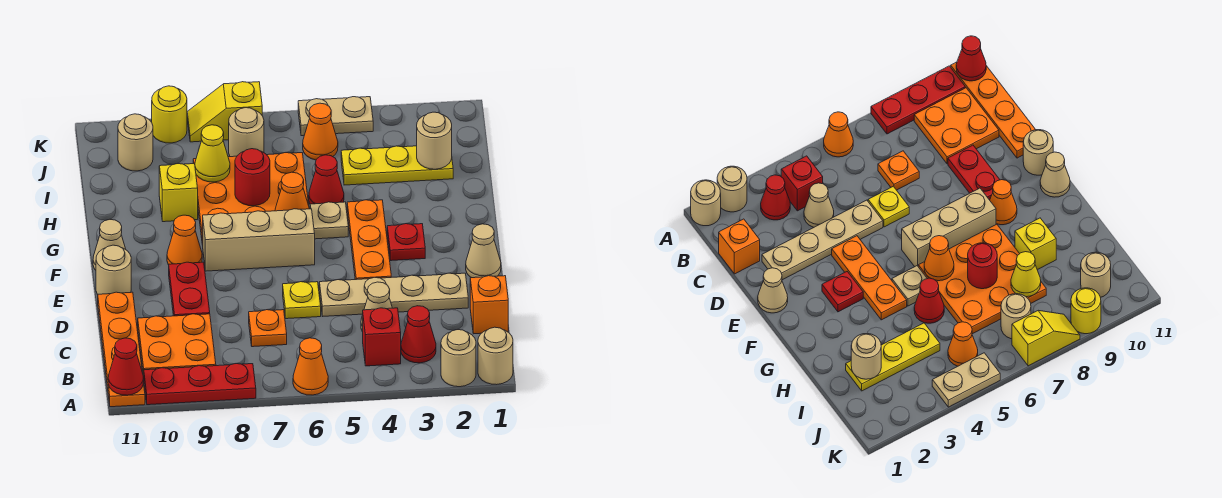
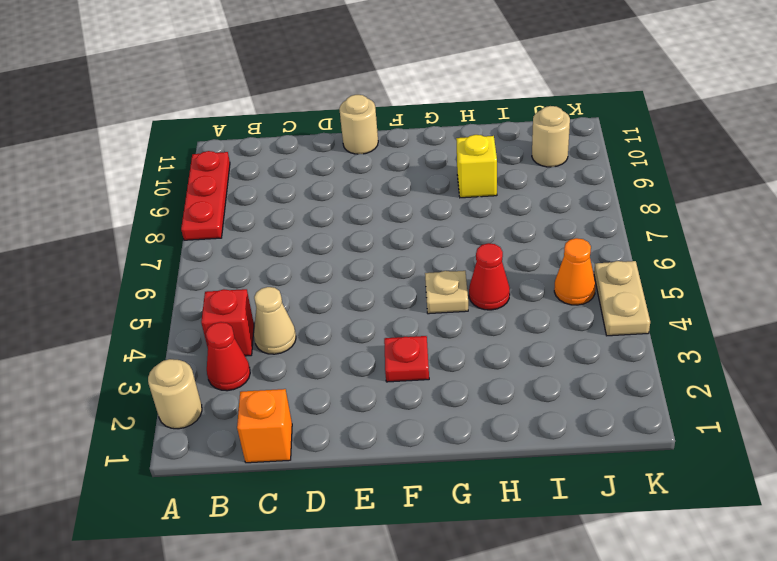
none -> tan round brick A1 level 1
none -> orange cone A6 level 1
none -> orange plate A11:D11 level 1
none -> orange plate B9:C10 level 1

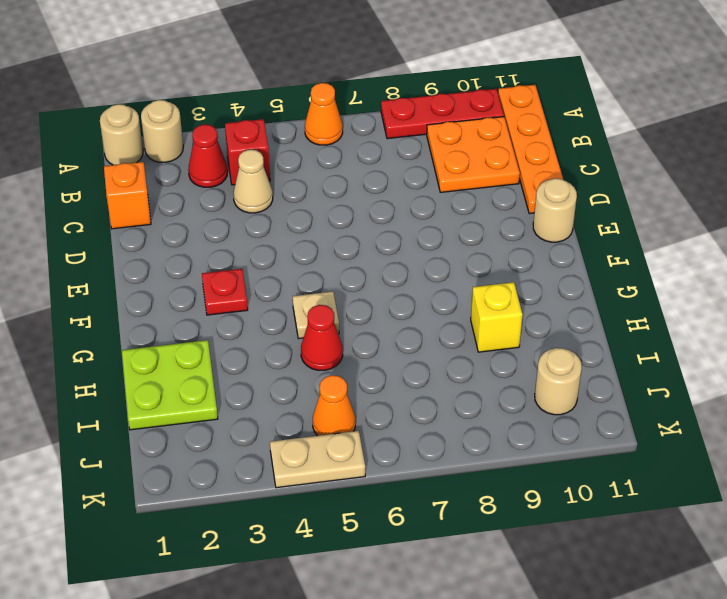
lime plate H1:I2 level 1 -> yellow plate I2:I4 level 1
none -> orange plate C7 level 1
none -> tan plate D2:D5 level 1
none -> yellow plate D6 level 1
none -> red plate D9:E9 level 1

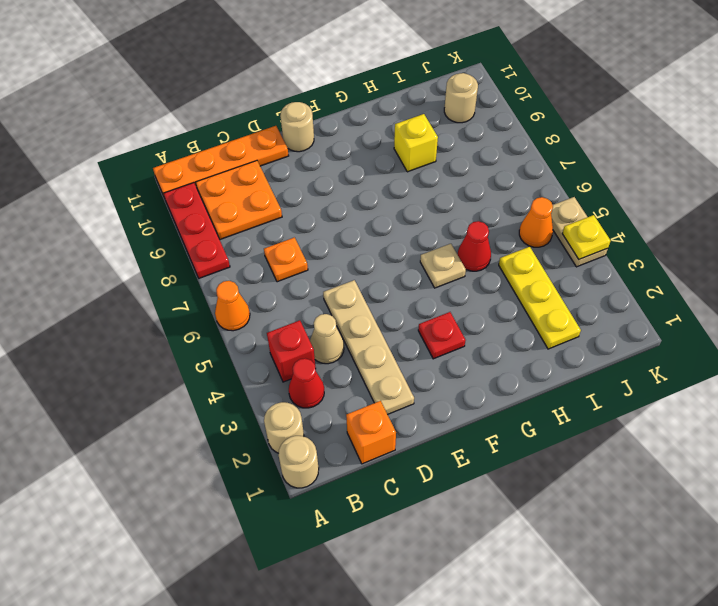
yellow plate K4 level 2 -> yellow plate D6 level 1
none -> red plate D9:E9 level 1
none -> tan cone E1 level 1
none -> orange plate E4:G4 level 1
none -> tan brick F6:F8 level 1

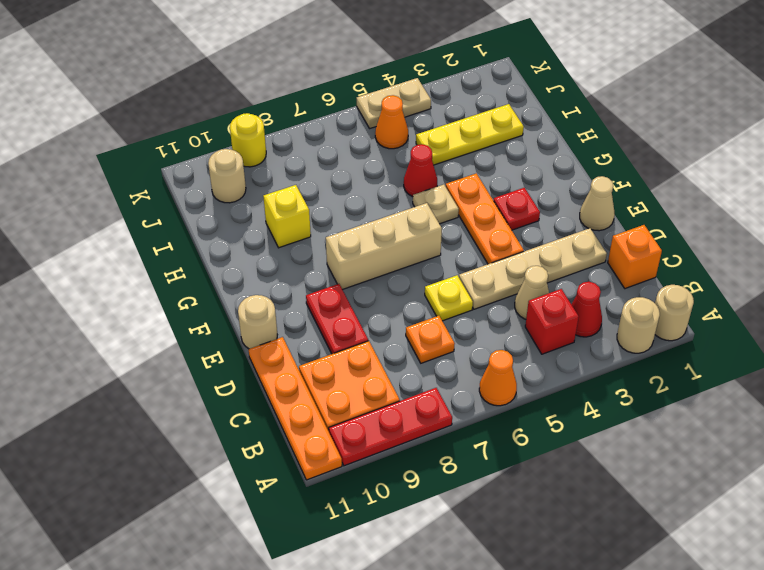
none -> orange cone F9 level 1
none -> tan cone F11 level 1
none -> orange plate G6:I8 level 1
none -> tan round brick J7 level 1

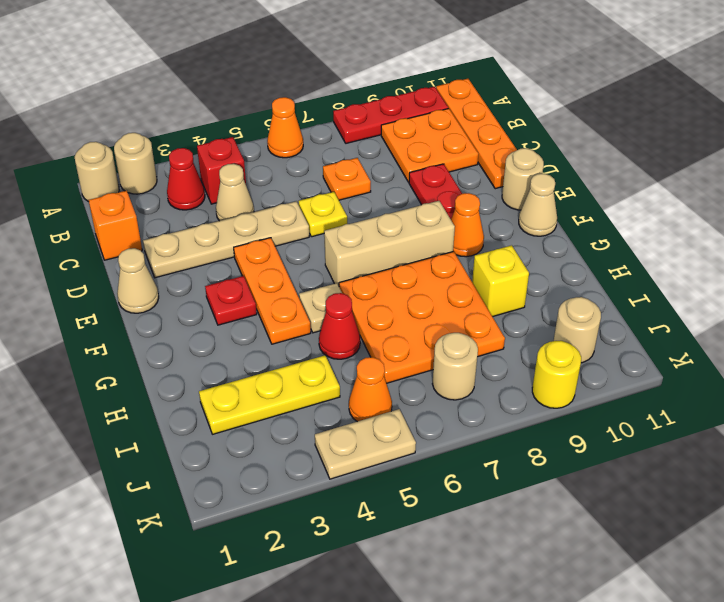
none -> yellow slope K7:K8 level 1 top 7
none -> red cone A11 level 2
none -> orange cone G6 level 2
none -> red round brick H7 level 2

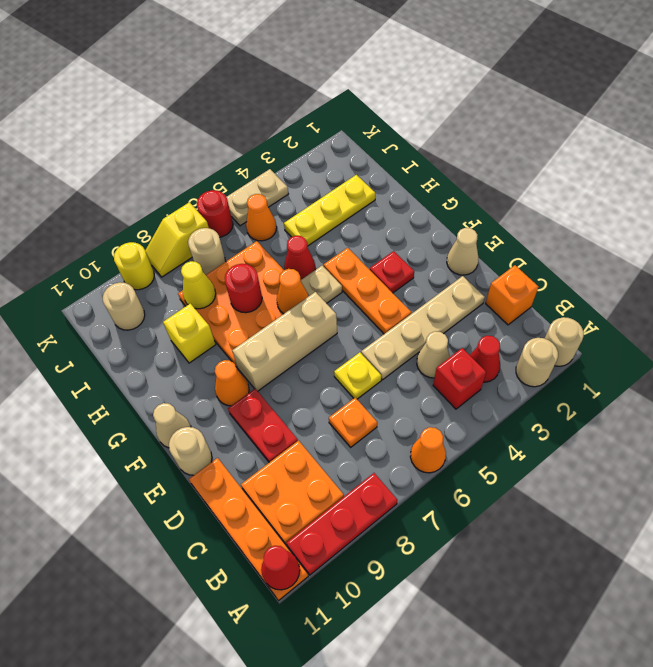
red round brick K6 level 1 -> none
none -> tan round brick I2 level 2

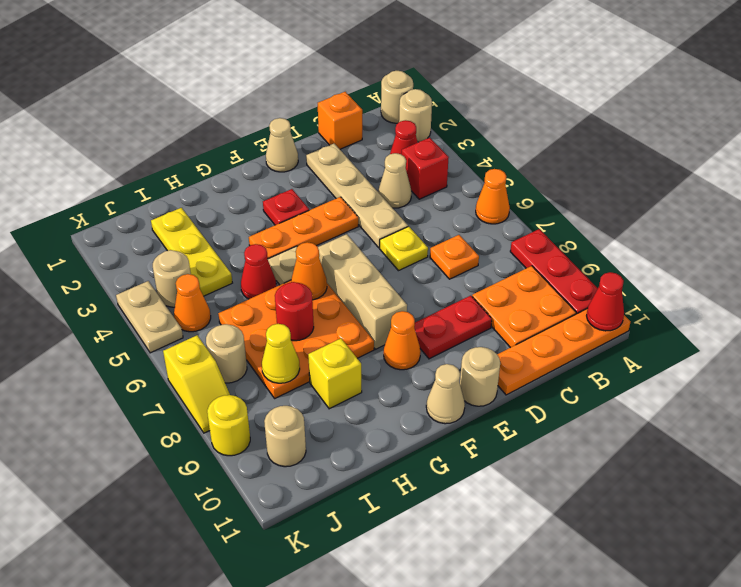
tan round brick J4 level 1 -> tan round brick I2 level 2

